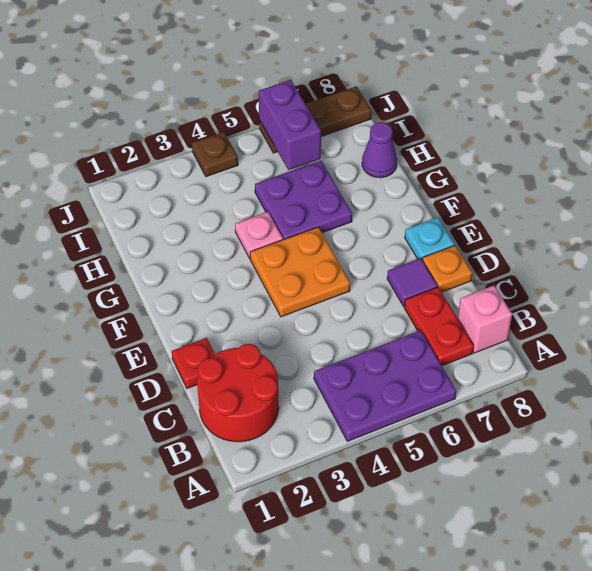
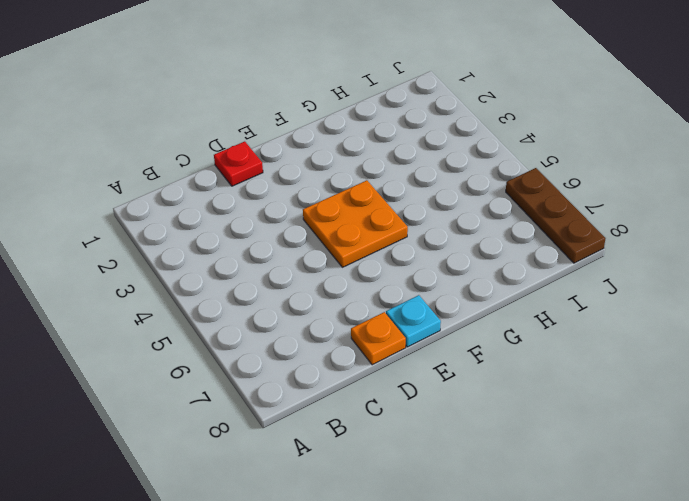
none -> purple plate A4:B6 level 1
none -> red round brick B1:C2 level 1
none -> red plate B7:C7 level 1

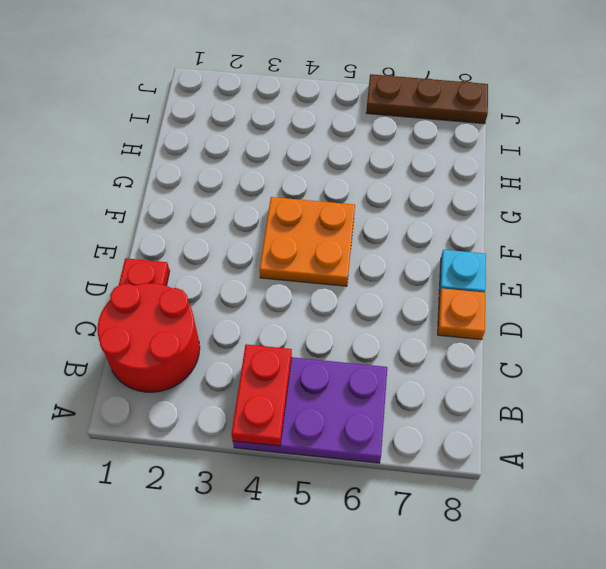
red plate A4:B4 level 2 -> red plate B7:C7 level 1
none -> pink brick B8 level 1
none -> purple tile D7 level 1
none -> pink plate G4 level 1

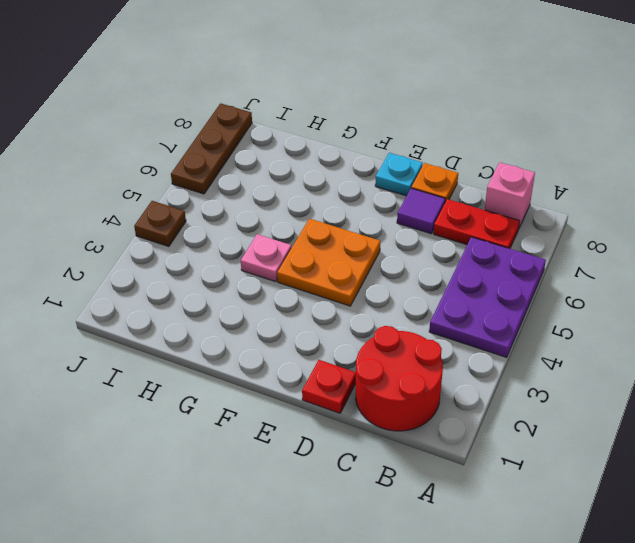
none -> purple plate G5:H6 level 1
none -> purple cone H8 level 1
none -> purple brick I6:J6 level 2

